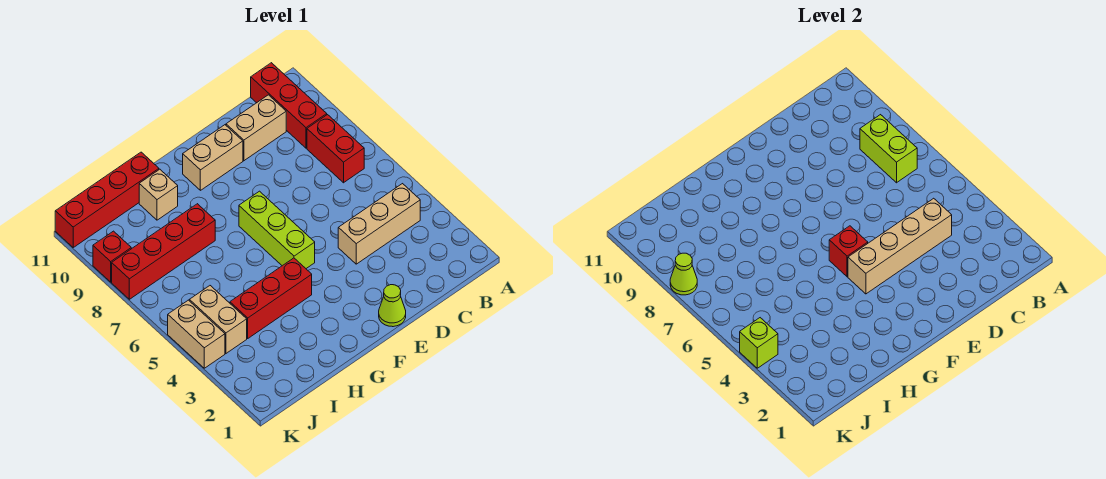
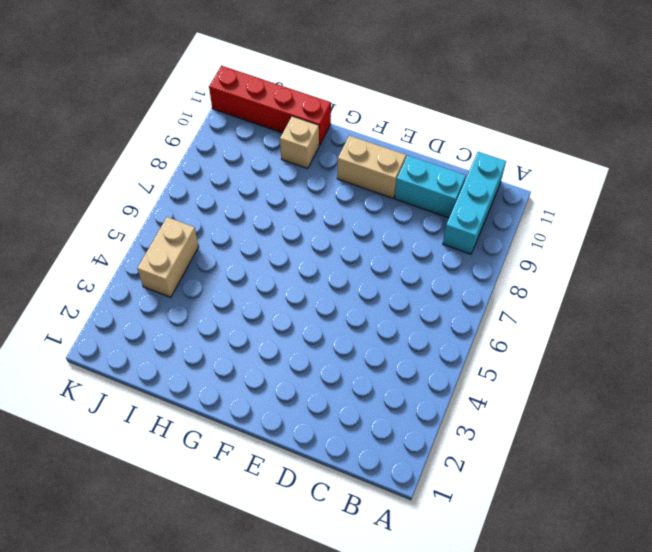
cyan brick B9:B11 level 1 -> red brick B9:B11 level 1
cyan brick C10:D10 level 1 -> tan brick C10:D10 level 1
none -> tan brick B4:D4 level 1
none -> red brick B7:B8 level 1
none -> lime cone E1 level 1

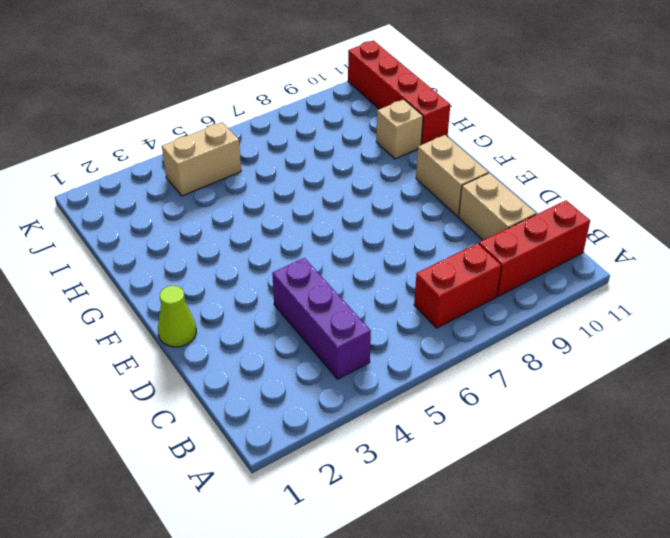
purple brick B4:D4 level 1 -> tan brick B4:D4 level 1
none -> lime brick F5:F7 level 1
none -> red brick G4:I4 level 1
none -> red brick H8:K8 level 1

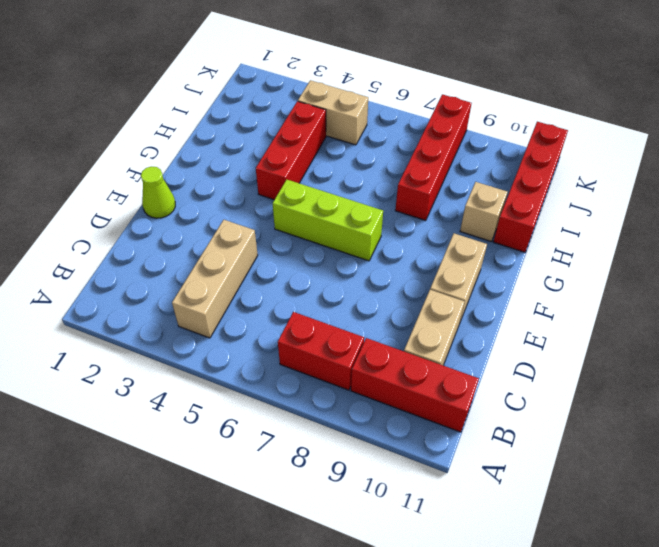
none -> tan brick K4:K5 level 1
none -> red brick K9 level 1
none -> lime brick B7:B8 level 2

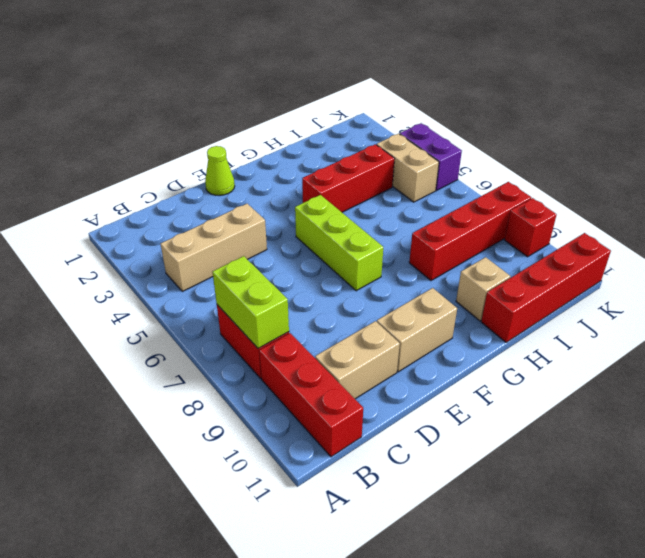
purple brick K4:K5 level 1 -> tan brick K4:K5 level 1
none -> tan brick C4:F4 level 2
none -> red brick F5 level 2
none -> lime brick K4 level 2

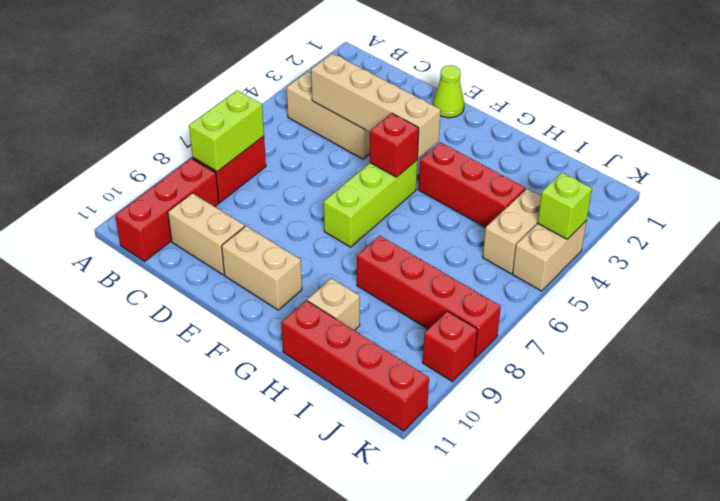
none -> lime cone K8 level 2

